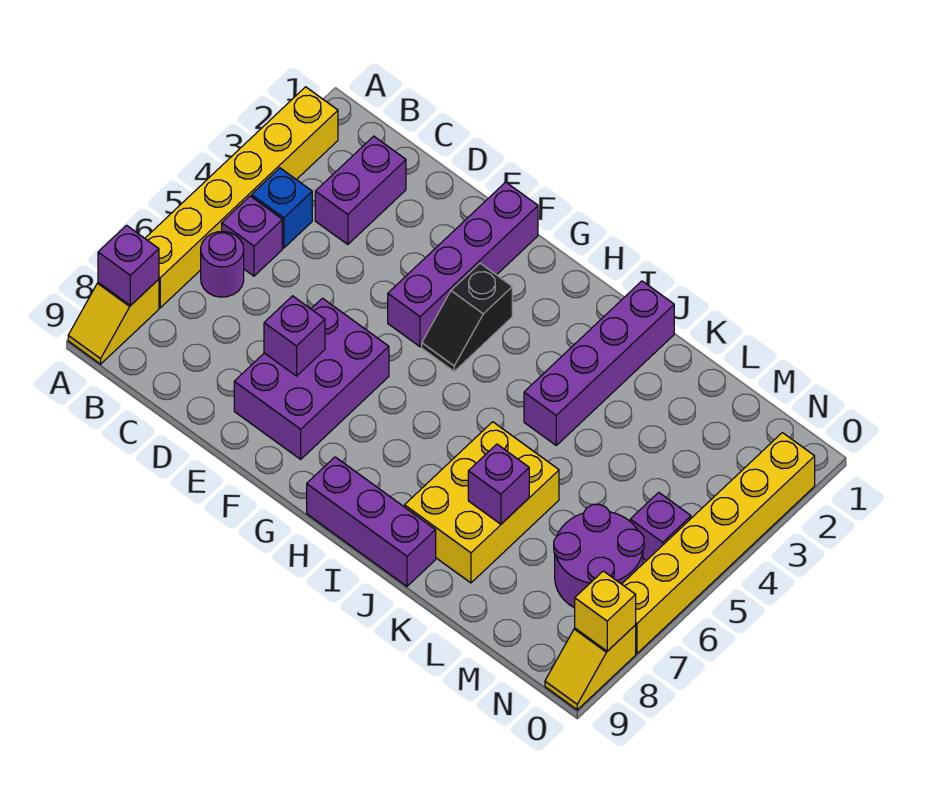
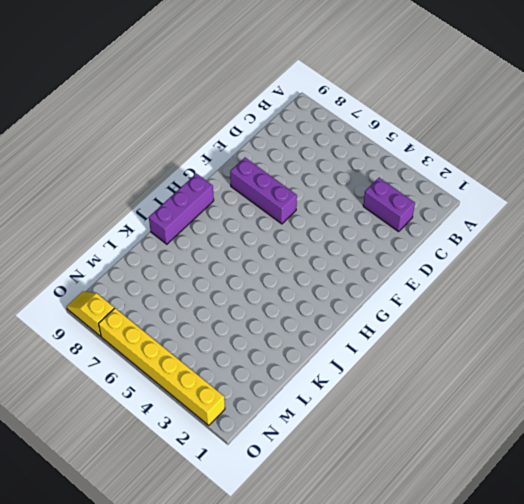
purple brick F6:F8 level 1 -> purple brick E6:F8 level 1
none -> yellow brick A2:A7 level 1
none -> yellow slope A8:A9 level 1 top 8
none -> blue brick B4 level 1

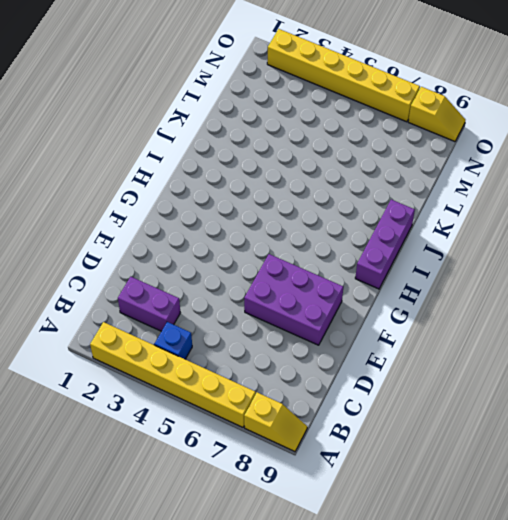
none -> purple brick B5 level 1
none -> purple round brick B6 level 1
none -> purple brick F1:F4 level 1

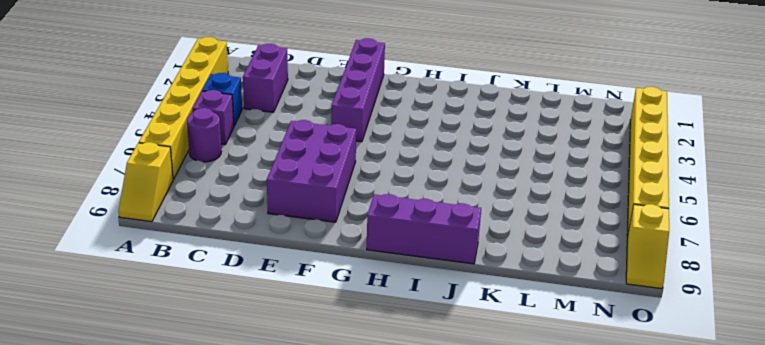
none -> black slope G3:G4 level 1 top 3
none -> purple brick J1:J4 level 1
none -> yellow brick J6:K8 level 1

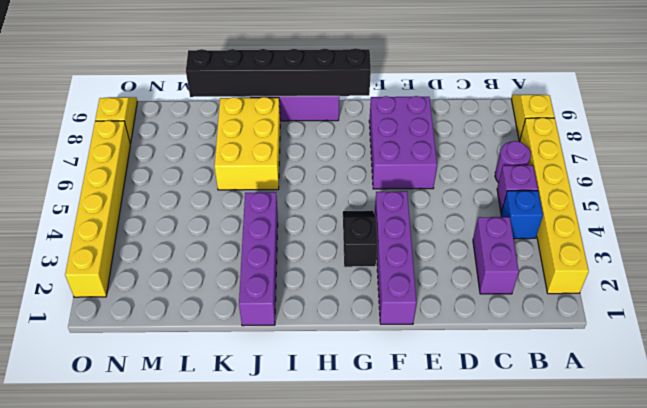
black brick G9:L9 level 2 -> none
none -> purple round brick M6:N7 level 1
none -> purple brick N5 level 1
none -> purple brick A8 level 2

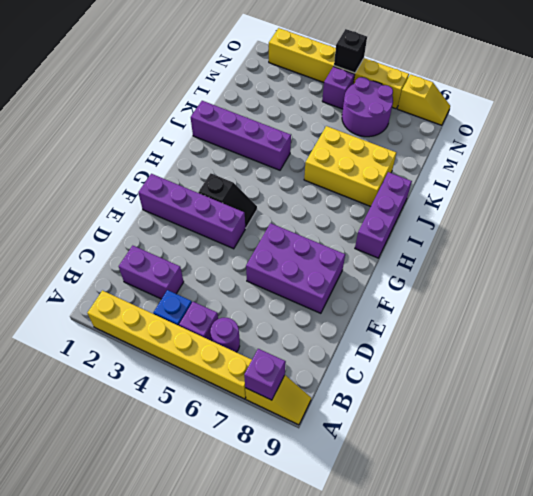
black brick O5 level 2 -> none
none -> purple brick E7 level 2
none -> purple brick K7 level 2
none -> yellow brick O8 level 2

